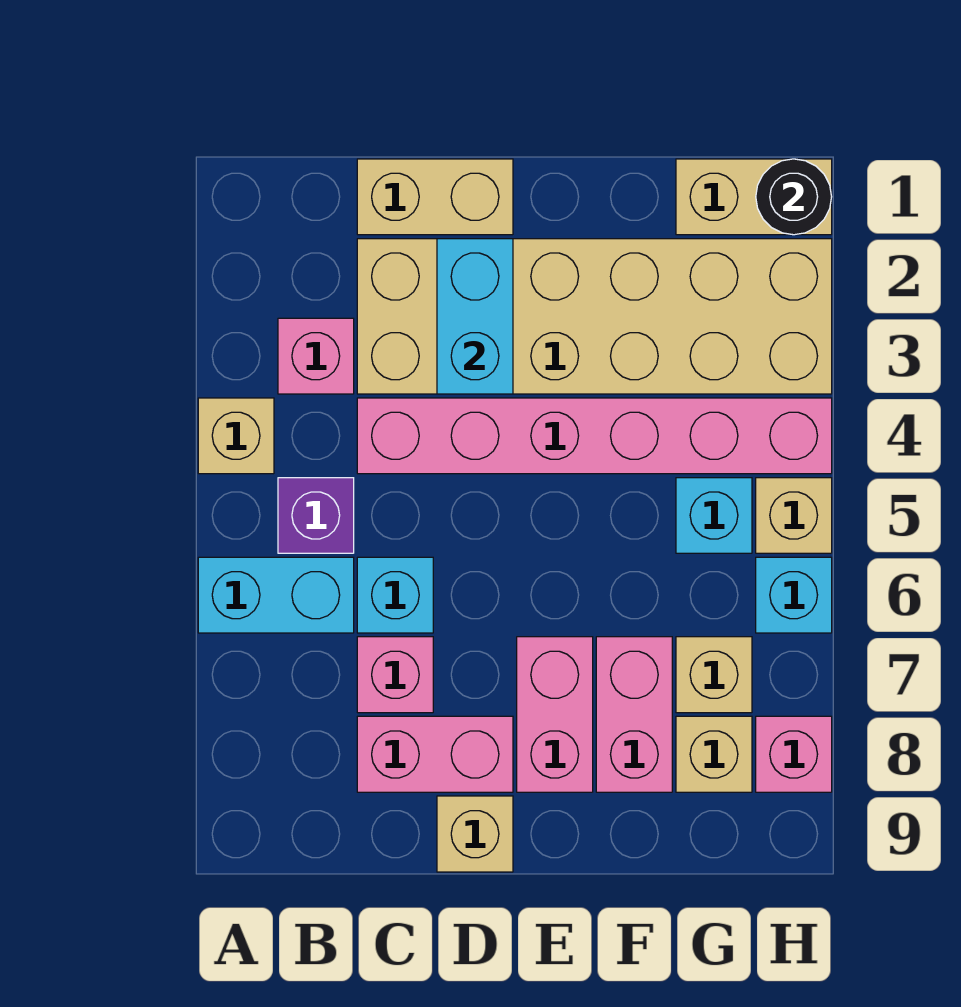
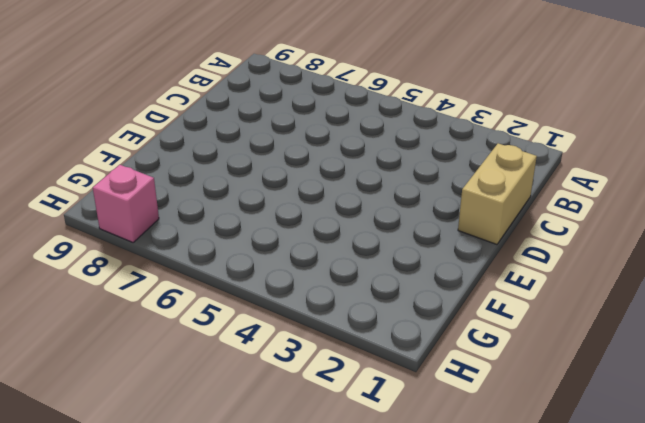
none -> tan brick A4 level 1
none -> cyan brick A6:B6 level 1
none -> pink brick B3 level 1

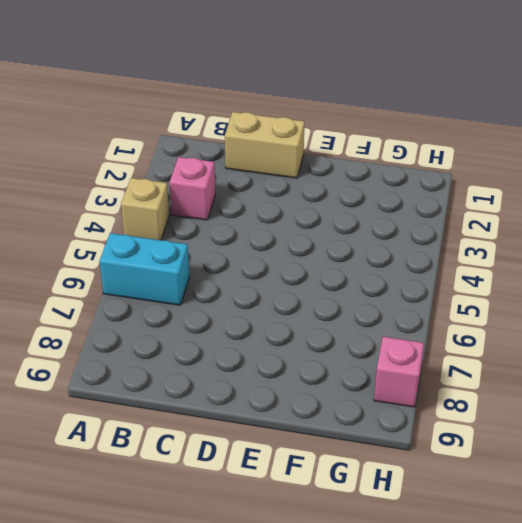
none -> purple brick B5 level 1
none -> tan brick C2:H3 level 1
none -> pink brick C4:H4 level 1

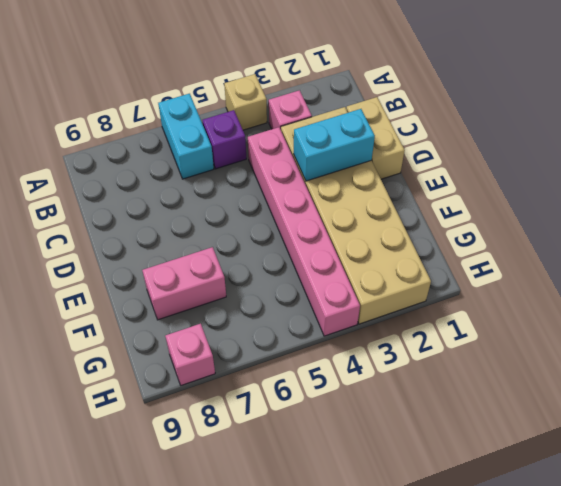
none -> cyan brick C6 level 1
none -> pink brick C7 level 1
none -> pink brick C8:D8 level 1

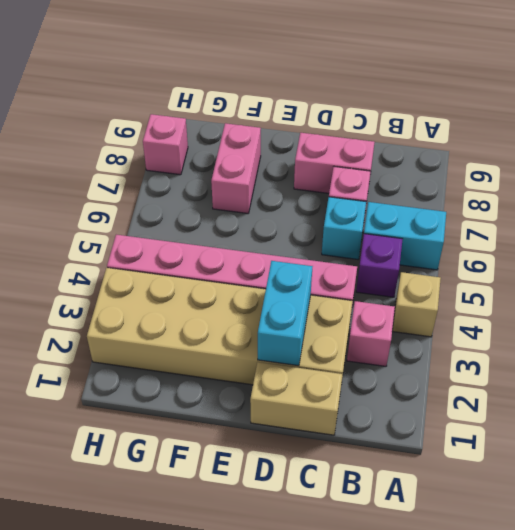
none -> tan brick D9 level 1
none -> pink brick E7:E8 level 1
none -> tan brick G1:H1 level 1

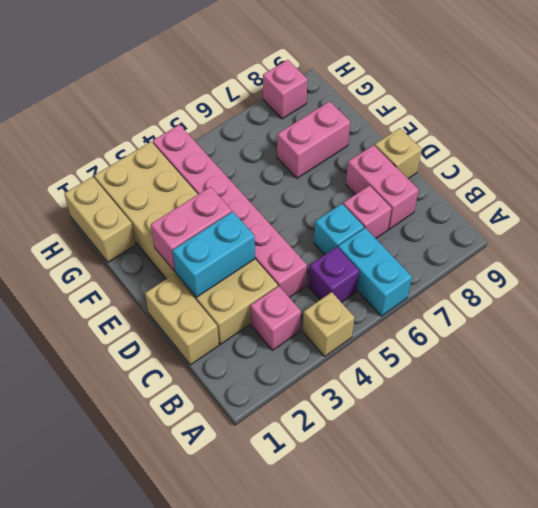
pink brick E2:E3 level 2 -> pink brick E7:E8 level 1
none -> cyan brick G5 level 1
none -> tan brick G7 level 1
none -> tan brick G8 level 1

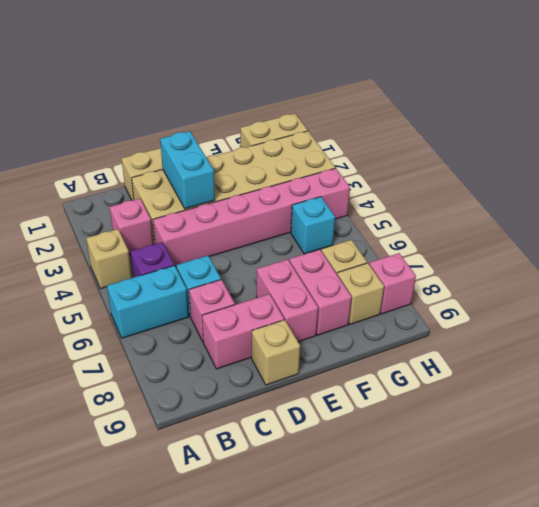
none -> tan brick H5 level 1
none -> cyan brick H6 level 1
none -> black round brick H1 level 2

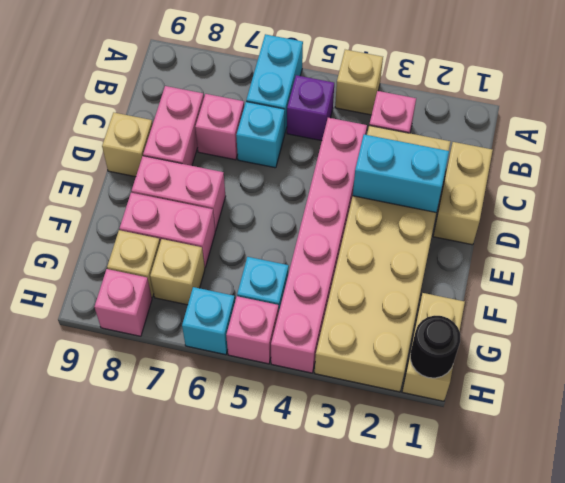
pink brick H5 level 1 -> tan brick H5 level 1

